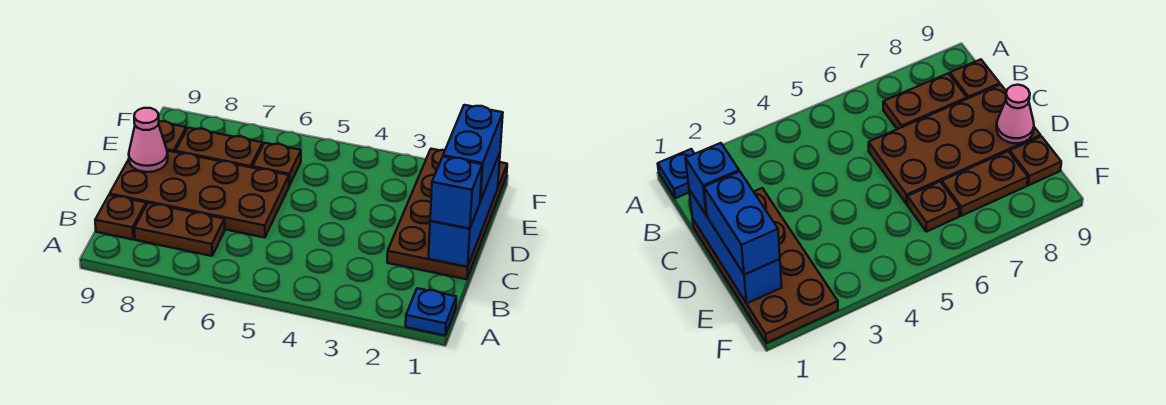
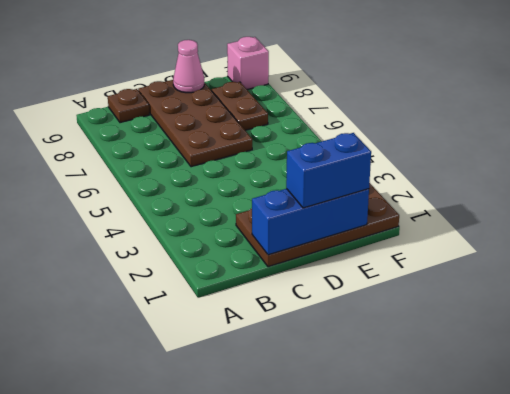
pink brick F9 level 1 -> none
none -> blue plate A1 level 1
none -> brown plate B7:B8 level 1
none -> brown plate E6 level 1

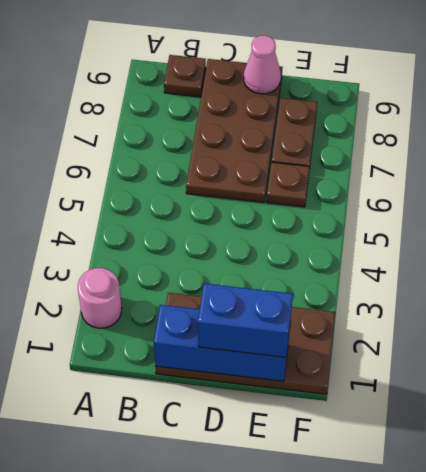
pink round brick A2 level 1 -> none
none -> blue plate A1 level 1
none -> brown plate B7:B8 level 1
none -> brown plate E9 level 1

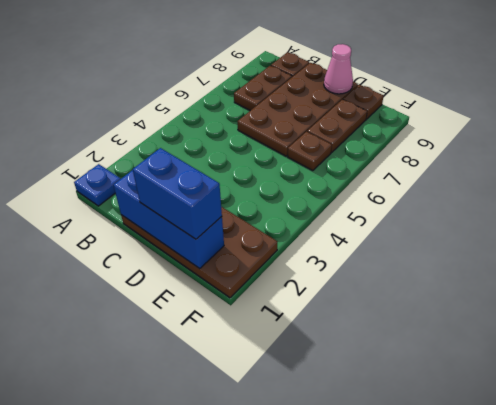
none -> blue brick C1 level 3

